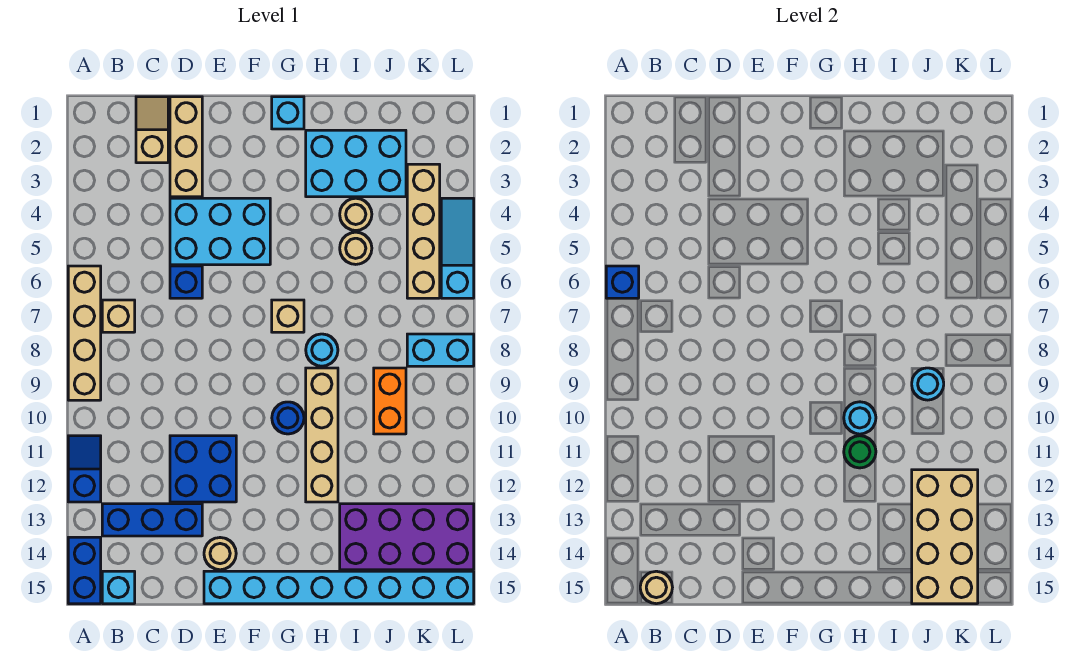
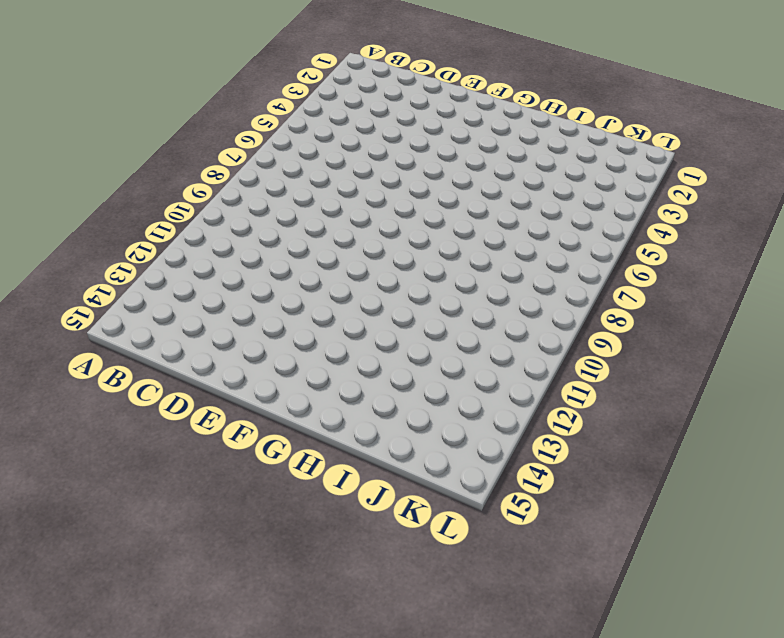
none -> tan brick A6:A9 level 1
none -> blue slope A11:A12 level 1 top 12
none -> blue brick A14:A15 level 1
none -> tan brick B7 level 1

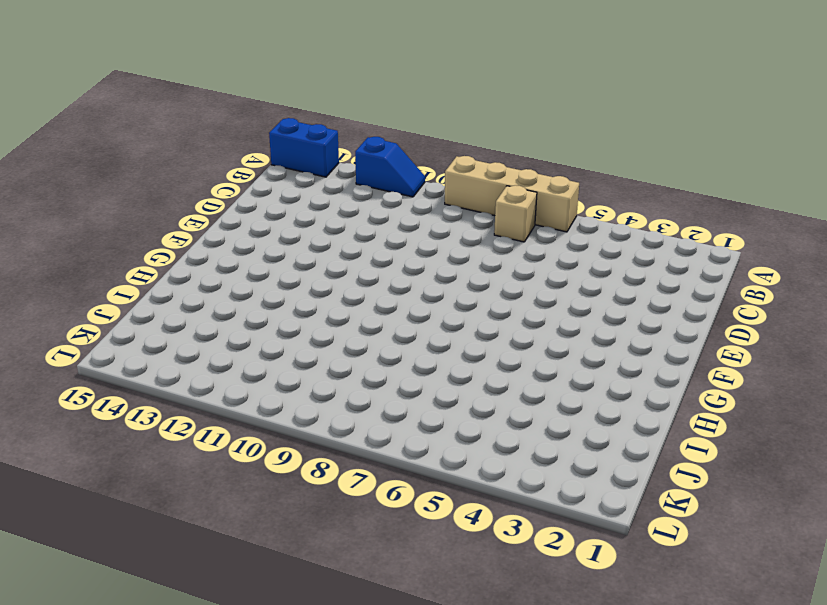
none -> blue brick B13:D13 level 1
none -> cyan brick B15 level 1
none -> tan slope C1:C2 level 1 top 2
none -> tan brick D1:D3 level 1

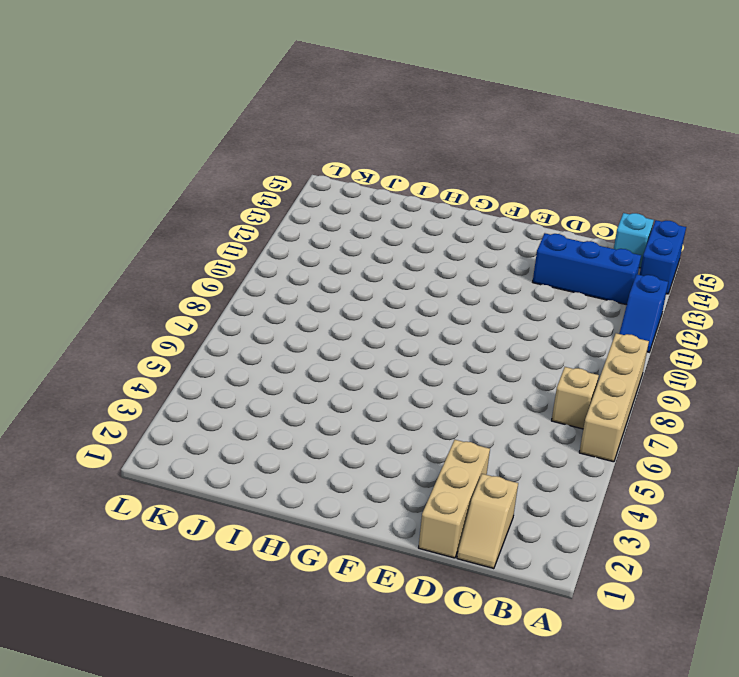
none -> cyan brick D4:F5 level 1
none -> blue brick D6 level 1
none -> blue brick D11:E12 level 1
none -> tan round brick E14 level 1

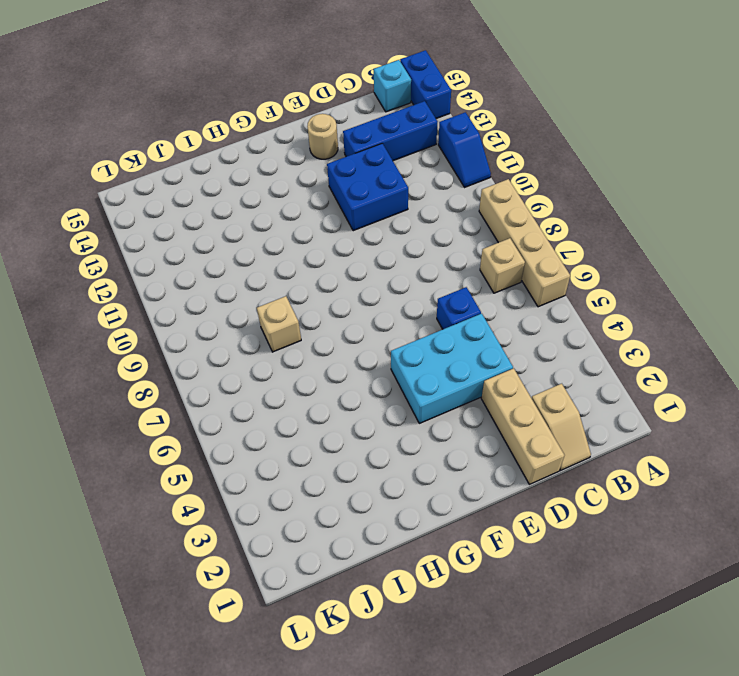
tan brick I8 level 1 -> tan brick G7 level 1
none -> cyan brick E15:L15 level 1
none -> cyan brick G1 level 1
none -> blue round brick G10 level 1
none -> cyan brick H2:J3 level 1

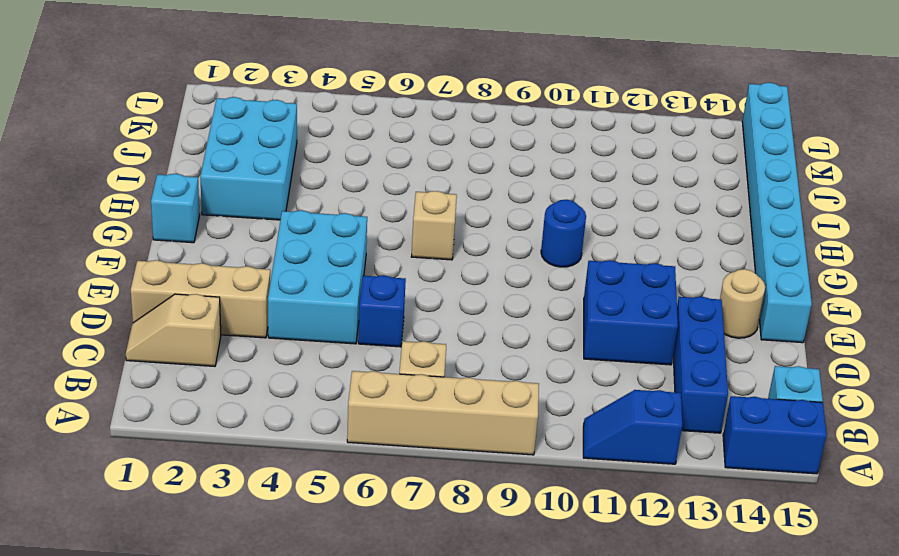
none -> cyan round brick H8 level 1
none -> tan brick H9:H12 level 1
none -> tan round brick I4 level 1
none -> tan round brick I5 level 1

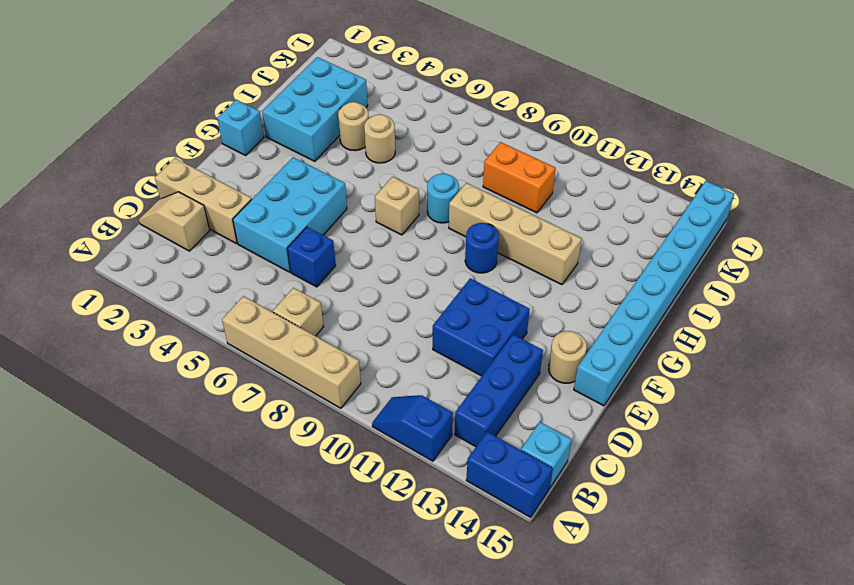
none -> purple brick I13:L14 level 1
none -> tan brick K3:K6 level 1
none -> cyan brick K8:L8 level 1
none -> cyan slope L4:L6 level 1 top 6

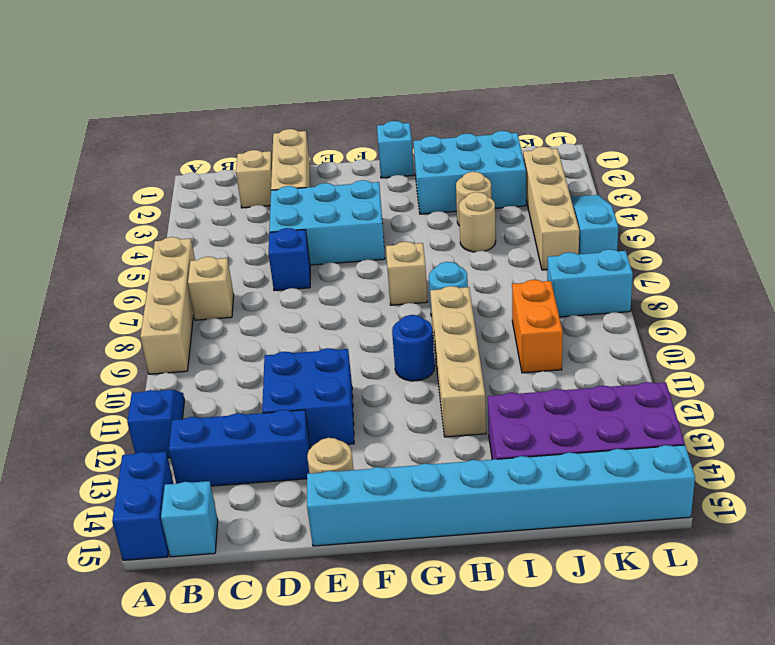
none -> blue brick A6 level 2
none -> tan round brick B15 level 2
none -> cyan round brick H10 level 2
none -> green round brick H11 level 2

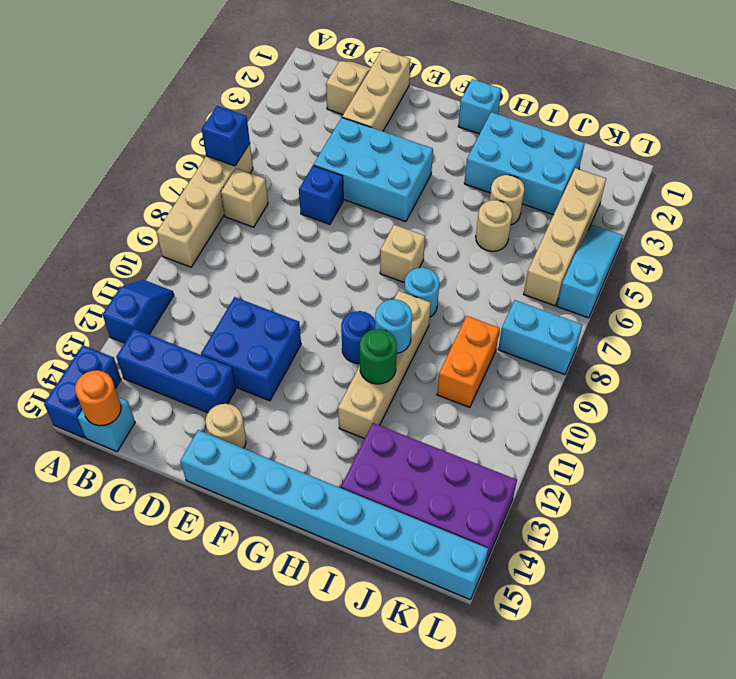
orange round brick B15 level 2 -> tan round brick B15 level 2
none -> cyan round brick J9 level 2
none -> tan brick J12:K15 level 2

